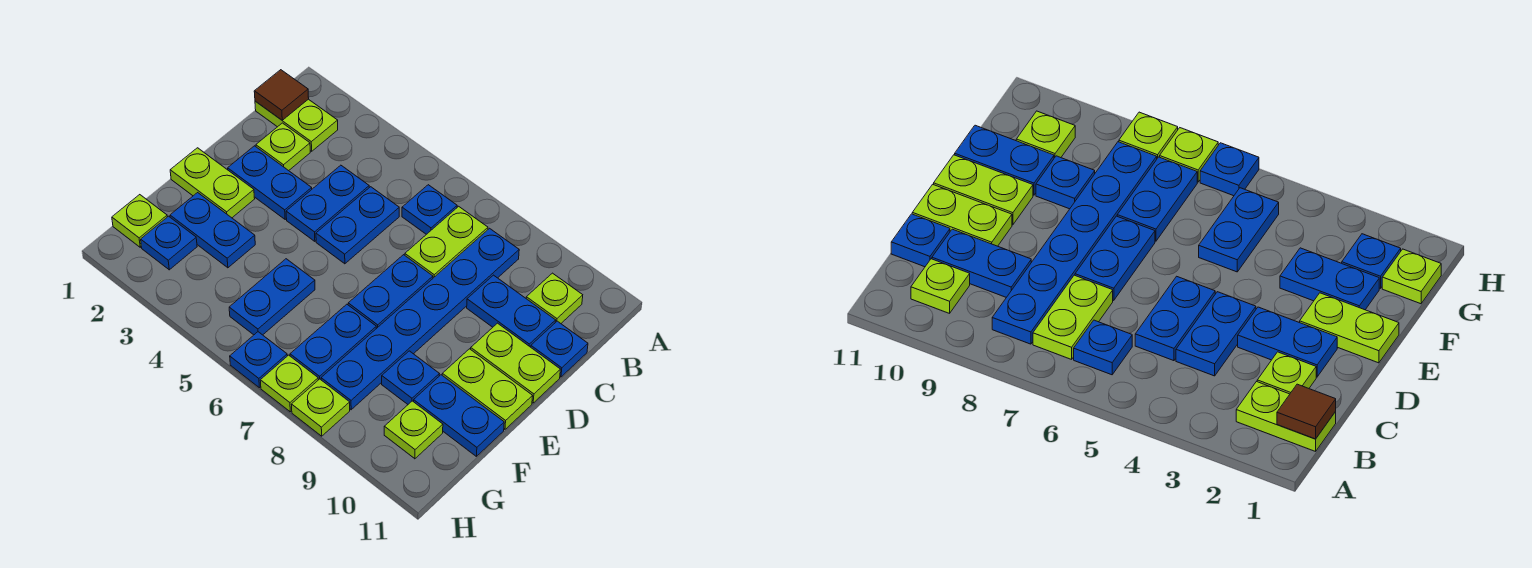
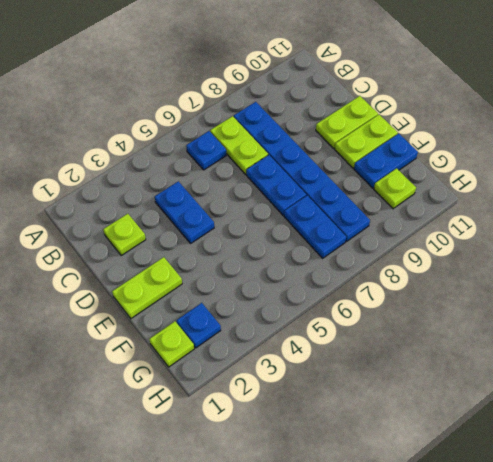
none -> lime plate B1:B2 level 1
none -> lime plate B10 level 1
none -> blue plate C5:D5 level 1

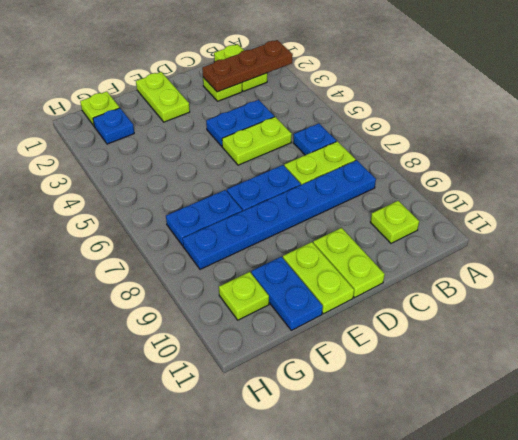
brown plate A2:C2 level 2 -> none
lime plate C5:D5 level 1 -> blue plate C5:D5 level 1
none -> blue plate C9:C10 level 1
none -> blue plate C11 level 1
none -> blue plate D2:D3 level 1

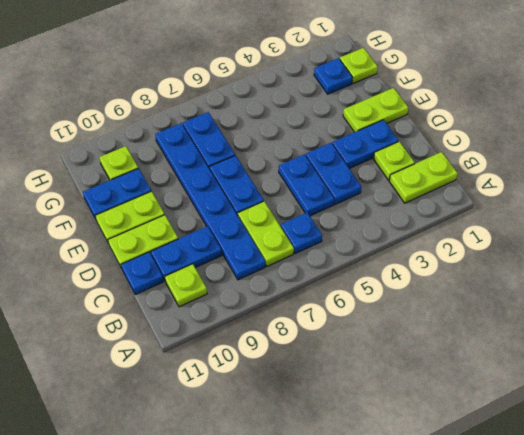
none -> blue plate F2:F3 level 1
none -> blue plate F5:G5 level 1
none -> blue plate F9 level 1

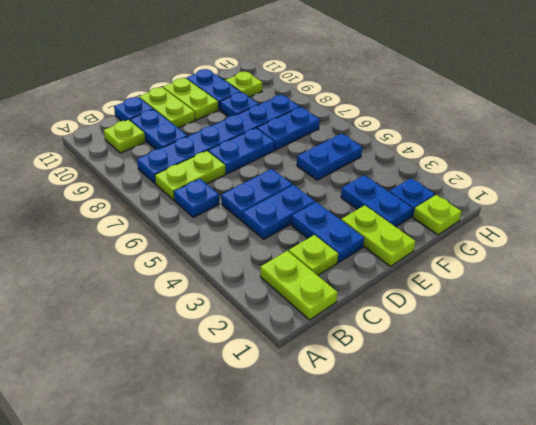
none -> blue plate H6 level 1
none -> lime plate H7 level 1
none -> lime plate H8 level 1

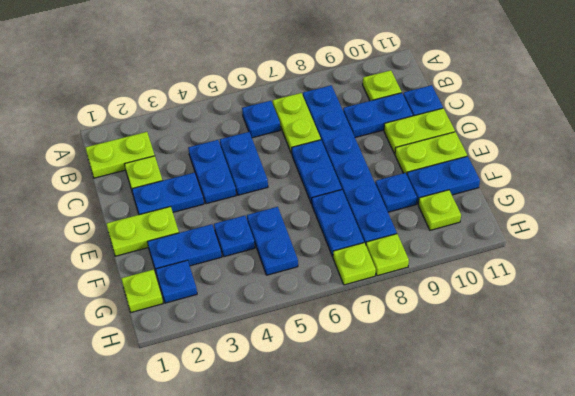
blue plate F4 level 1 -> blue plate H6 level 1
none -> brown tile B1 level 2

